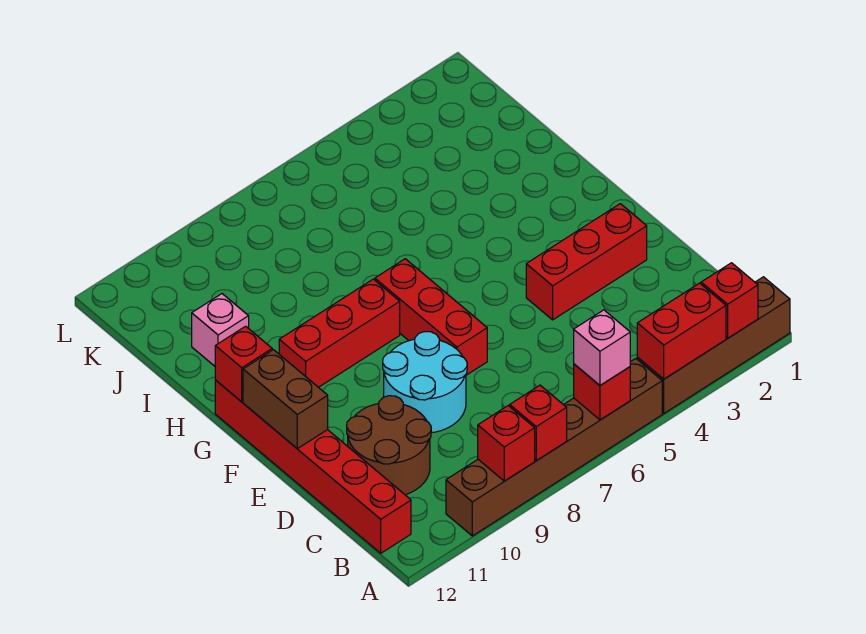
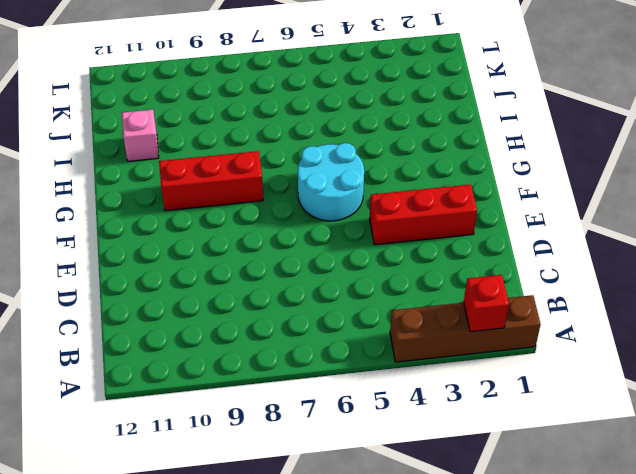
cyan round brick F5:G6 level 1 -> cyan round brick D8:E9 level 1
none -> brown brick A5:A10 level 1
none -> red brick B12:G12 level 1
none -> brown round brick C10:D11 level 1

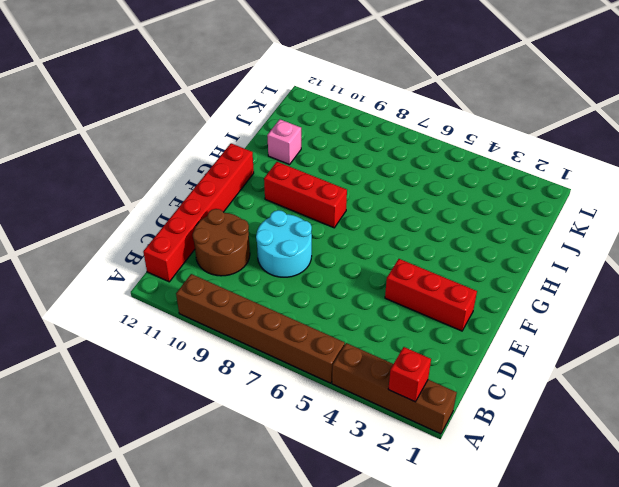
none -> red brick E7:G7 level 1
none -> red brick A3:A4 level 2
none -> red brick A6 level 2

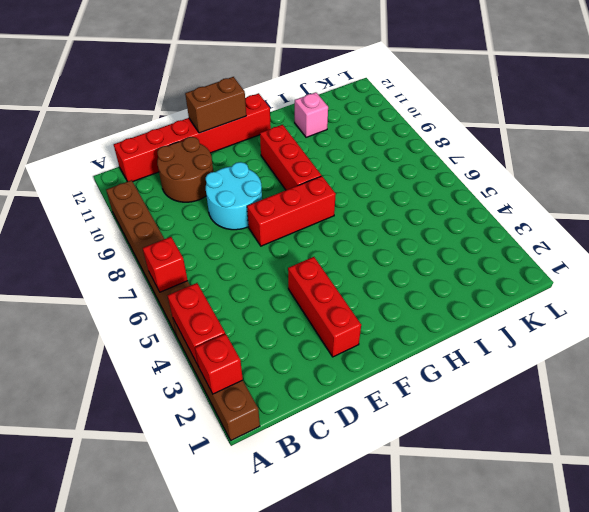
none -> red brick A8 level 2
none -> red brick A9 level 2
none -> red brick G12 level 2

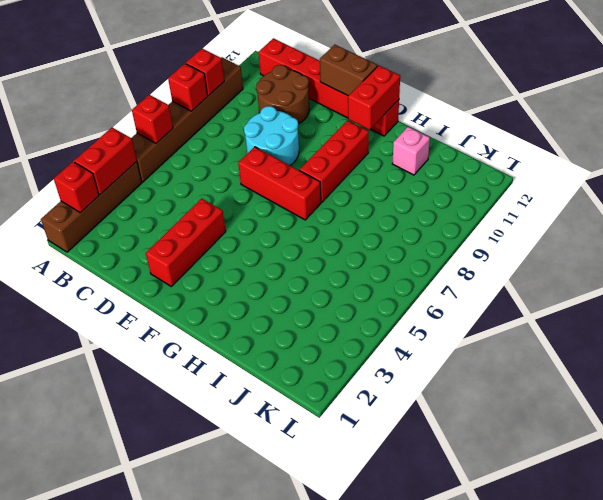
red brick G11:G12 level 2 -> red brick G12 level 2
none -> pink brick A6 level 3

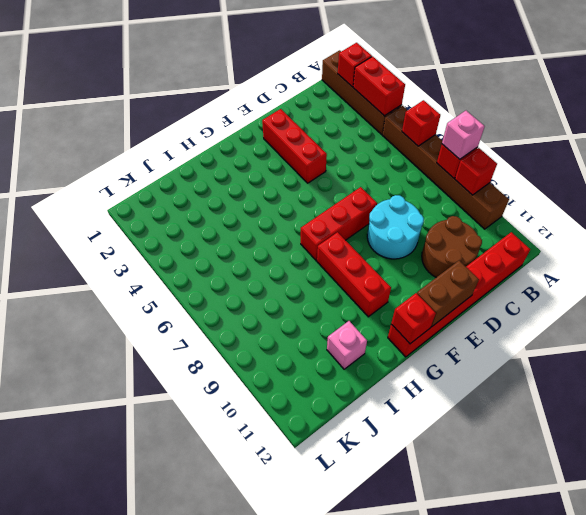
pink brick A8 level 3 -> pink brick A6 level 3

